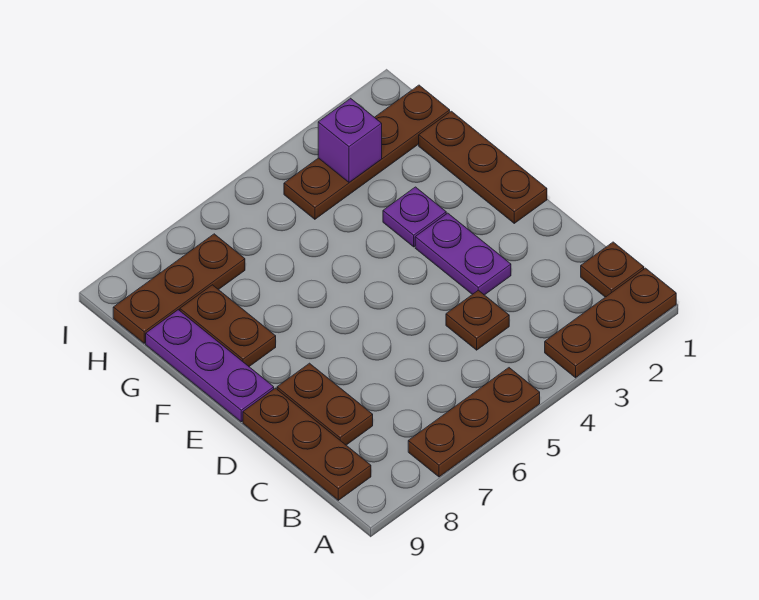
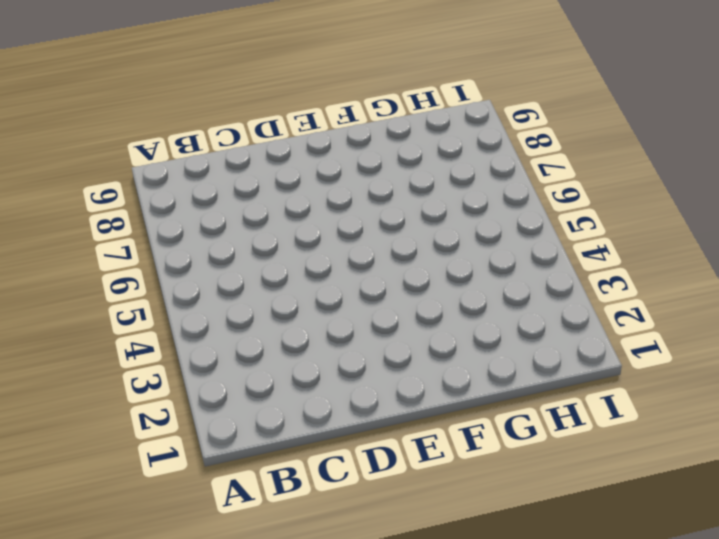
none -> brown plate A1:A3 level 1
none -> brown plate A5:A7 level 1
none -> brown plate B1 level 1

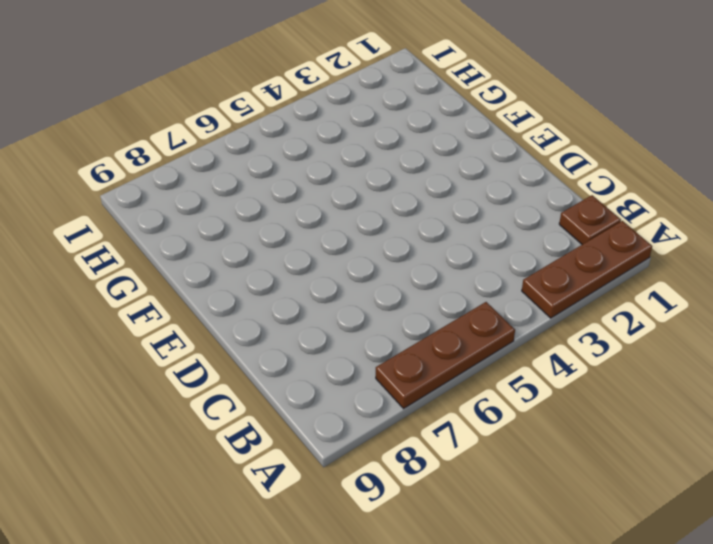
none -> brown plate B9:D9 level 1
none -> brown plate C4 level 1
none -> brown plate C8:D8 level 1

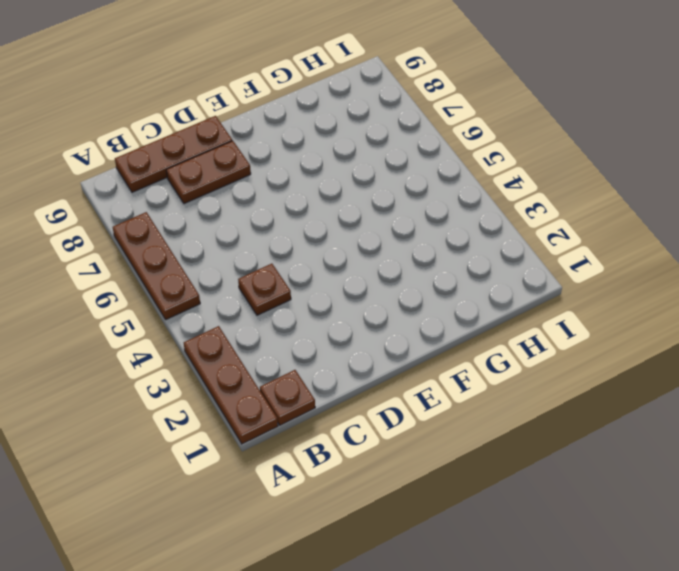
none -> purple plate D3:E3 level 1
none -> brown plate E1:G1 level 1
none -> purple plate E9:G9 level 1

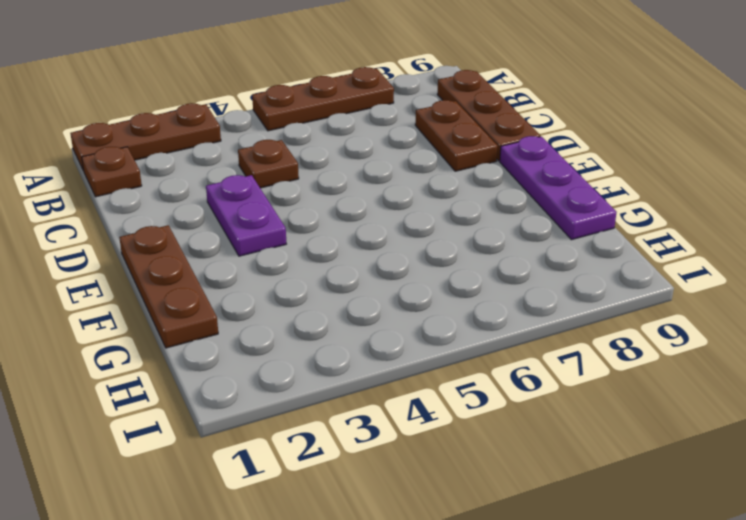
none -> purple plate F3 level 1
none -> brown plate F8:G8 level 1
none -> brown plate H1:H4 level 1

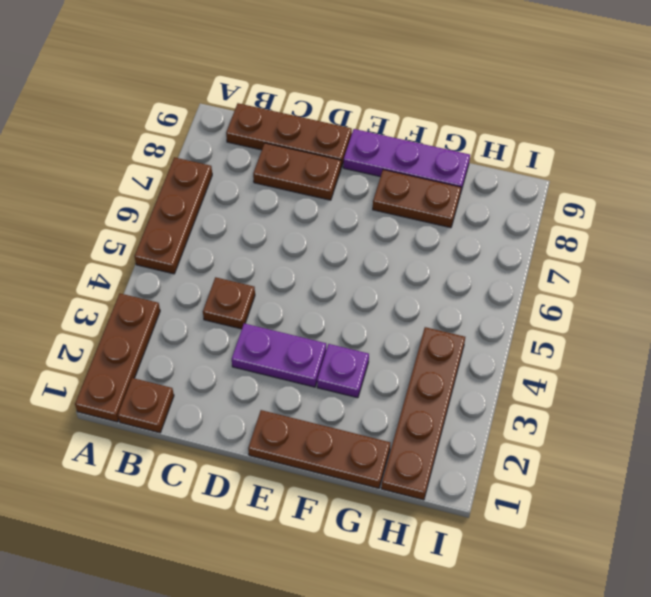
none -> brown plate H7:H9 level 1
none -> purple brick H3 level 2

